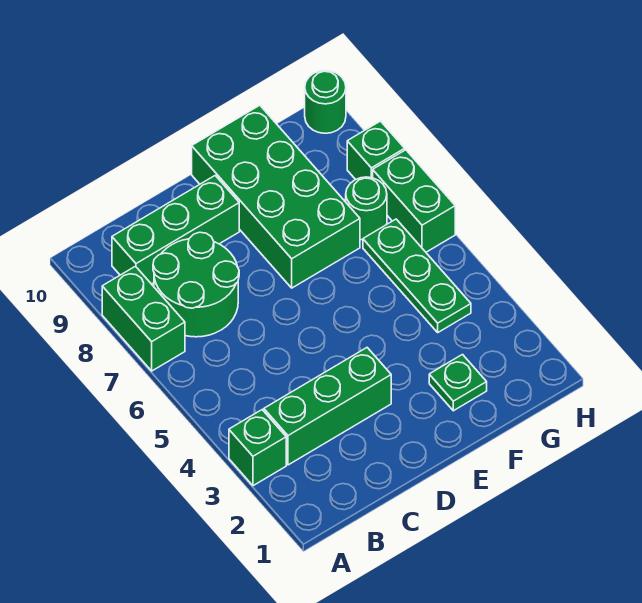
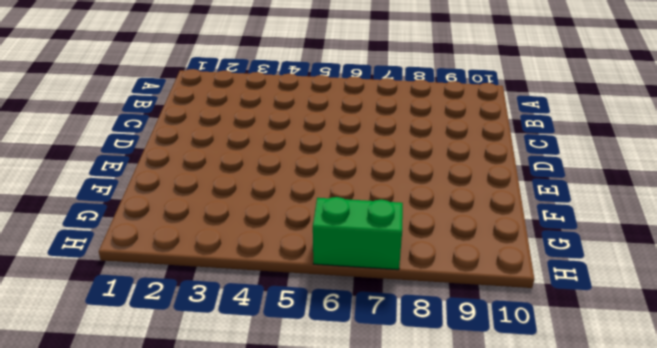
none -> green brick A3 level 1
none -> green brick A7:A8 level 1
none -> green brick B3:D3 level 1

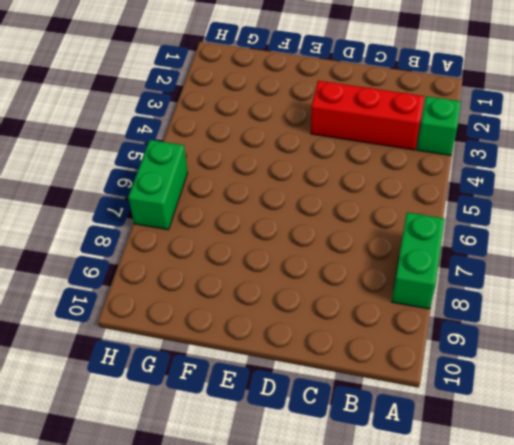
red brick B3:D3 level 1 -> green brick B3:D3 level 1
none -> green round brick B7:C8 level 1
none -> green brick B9:D9 level 1
none -> green brick E7:F10 level 1

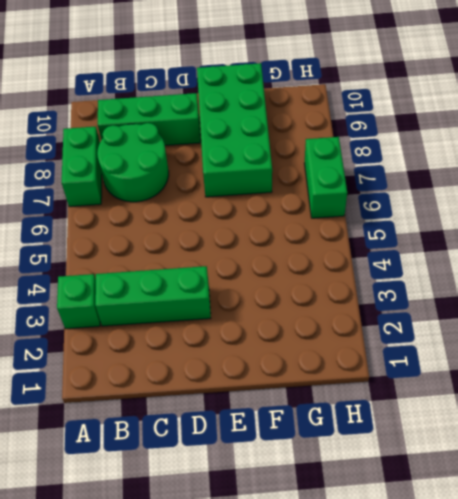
none -> green plate F2 level 1
none -> green plate G4:G6 level 1
none -> green round brick G7 level 1

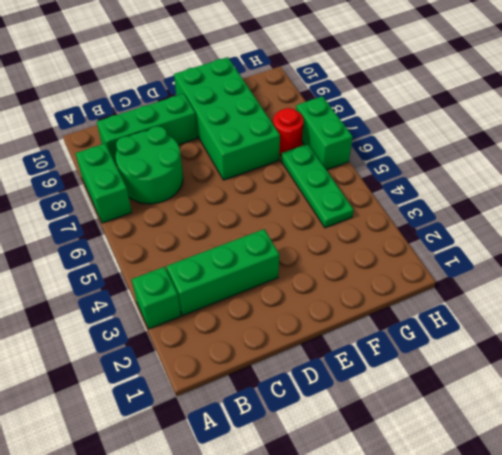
red round brick G7 level 1 -> green round brick G7 level 1
none -> green plate F2 level 1
none -> green brick H8 level 1
none -> green round brick H10 level 1

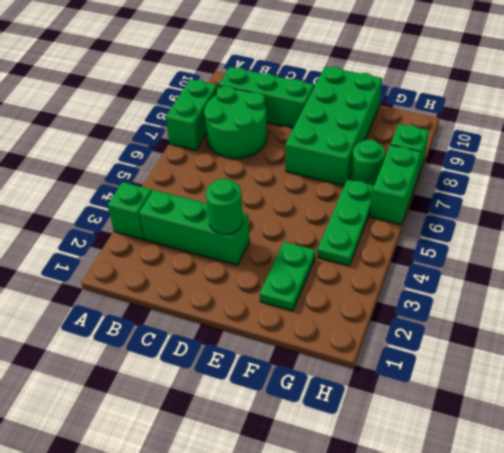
green round brick D3 level 2 -> green round brick H10 level 1
green plate F2:F3 level 1 -> green plate F2 level 1

